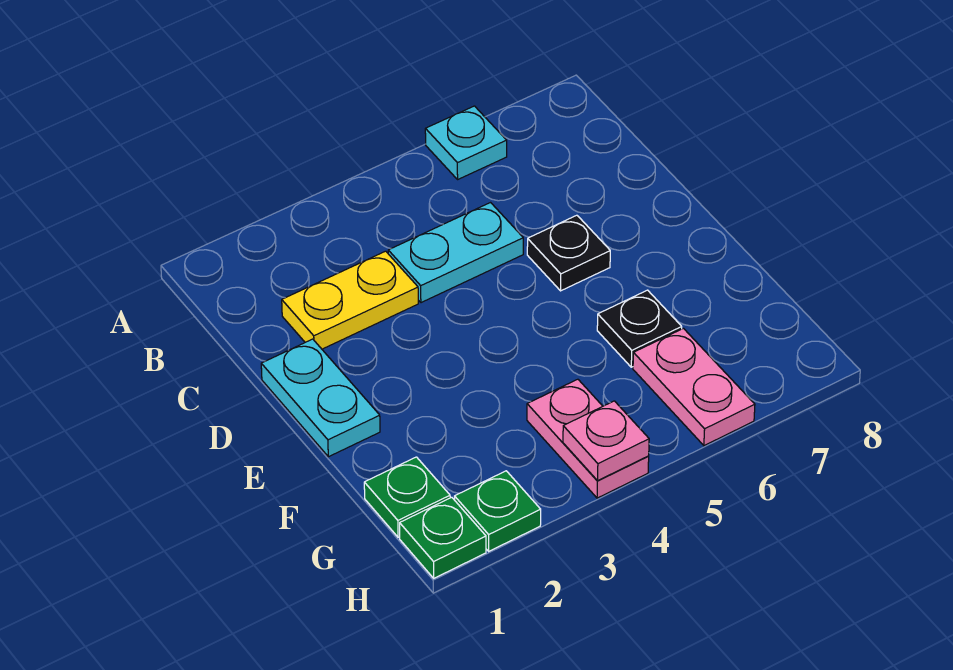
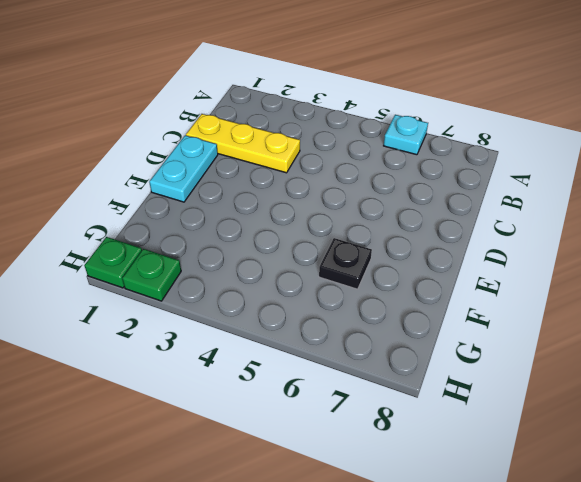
yellow plate C1:C3 level 1 -> yellow plate C2:C3 level 1
none -> cyan plate C4:C5 level 1
none -> black plate D6 level 1
none -> green plate G1 level 1

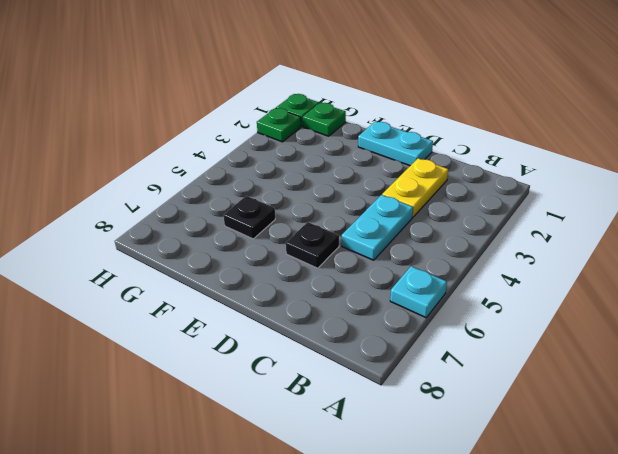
none -> pink plate G4:H4 level 1
none -> pink plate G6:H6 level 1
none -> pink plate H4 level 2

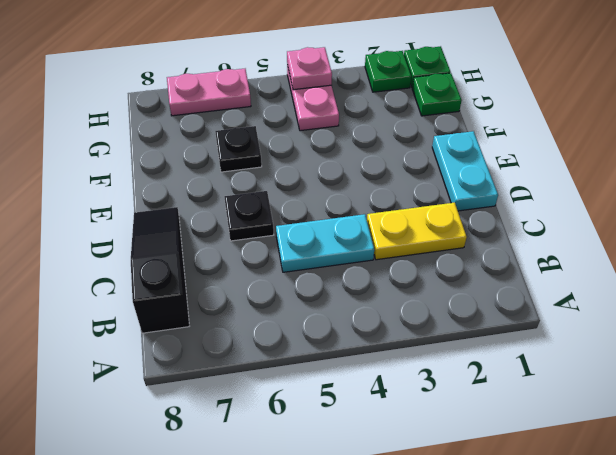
black slope B8:D8 level 1 top B -> none
pink plate H6:H7 level 1 -> pink plate G6:H6 level 1
none -> cyan plate A6 level 1

